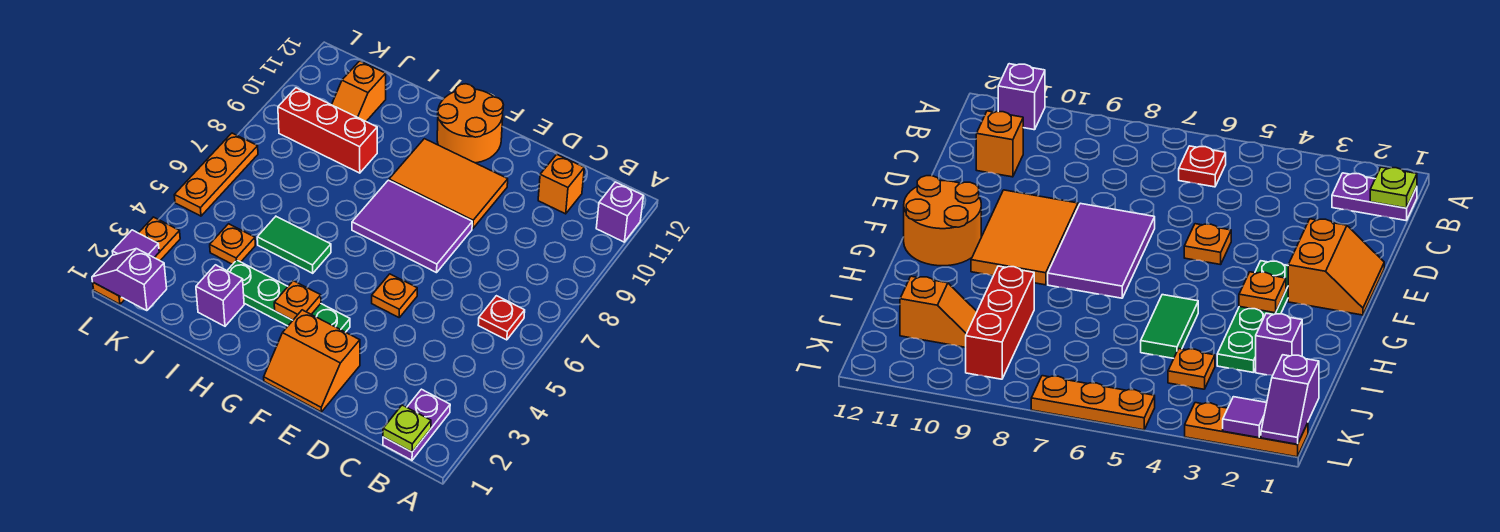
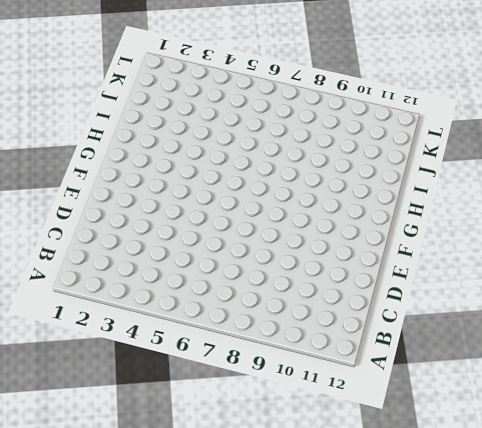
none -> purple brick A11 level 1
none -> purple plate B1:B2 level 1
none -> red plate B6 level 1

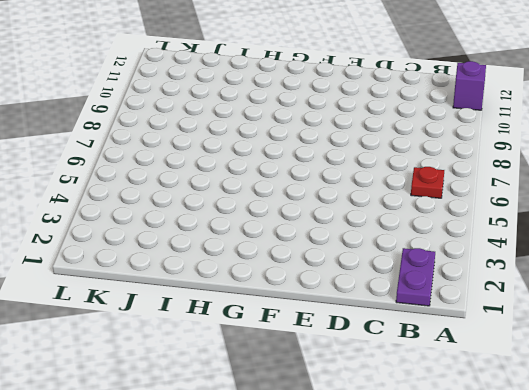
none -> orange brick C11 level 1
none -> orange slope E1:F2 level 1 top 2
none -> orange plate E5 level 1

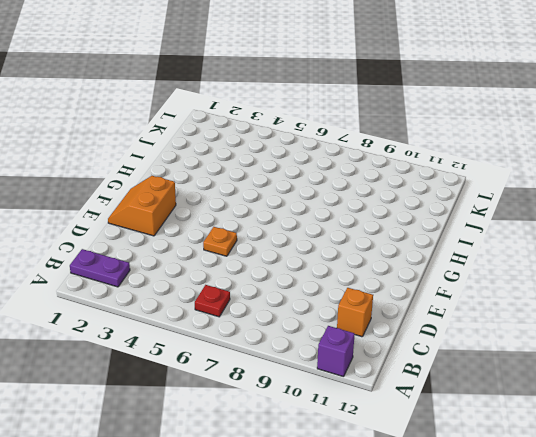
none -> purple tile E7:G8 level 1
none -> orange tile E9:G10 level 1
none -> green plate F3:I3 level 1

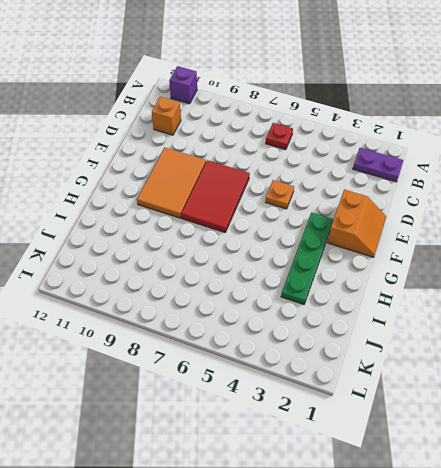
red tile E7:G8 level 1 -> purple tile E7:G8 level 1
none -> orange round brick F11:G12 level 1
none -> green tile H5:I5 level 1
none -> purple brick I2 level 1

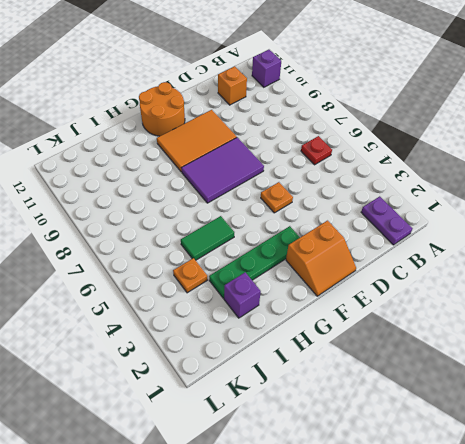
none -> red brick I9:K9 level 1
none -> orange slope J10:J11 level 1 top 11
none -> orange plate L1:L3 level 1

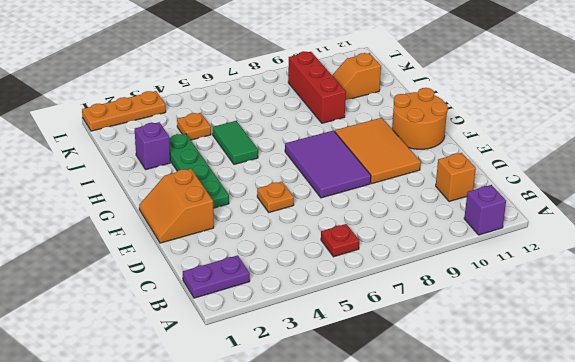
none -> orange plate L5:L7 level 1
none -> lime plate B1 level 2
none -> orange plate G3 level 2

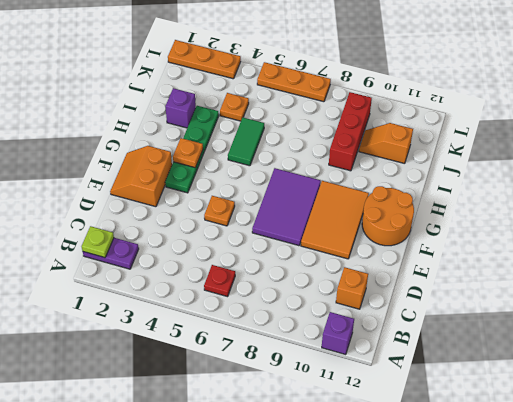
none -> purple slope K1:L1 level 2 top K
none -> purple tile L2 level 2

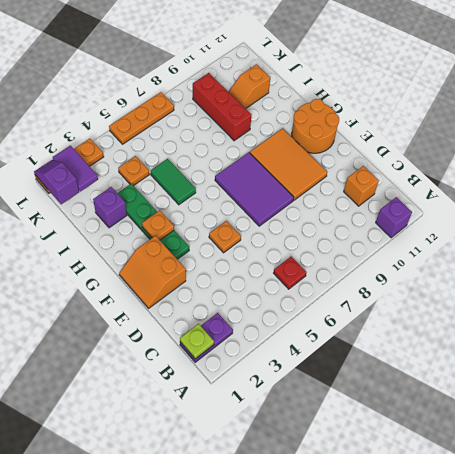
purple tile K2:L2 level 2 -> purple tile L2 level 2

